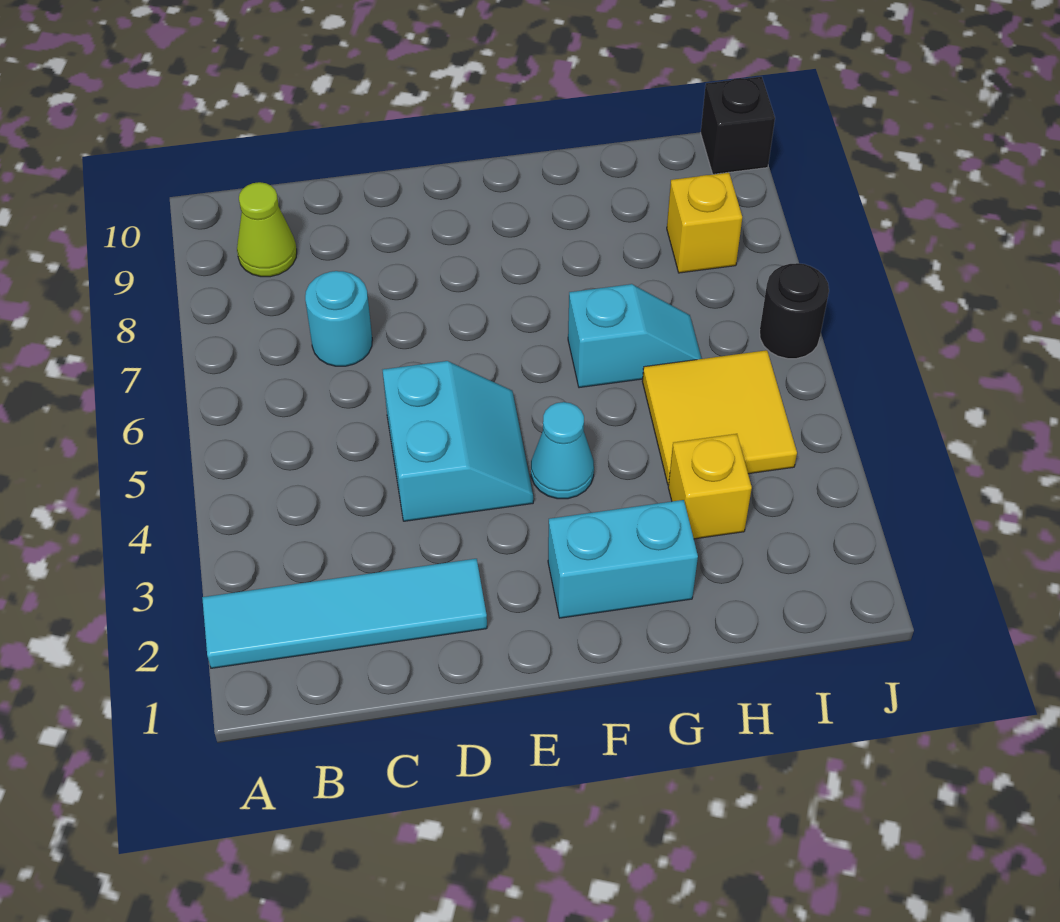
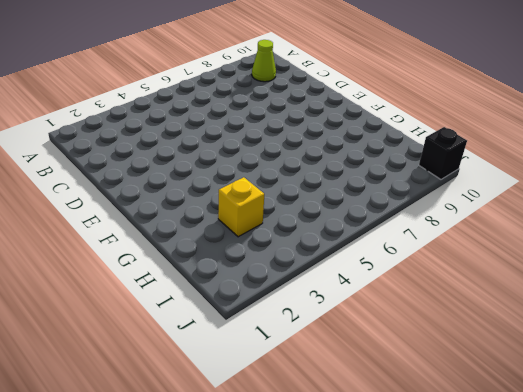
none -> cyan tile A2:D2 level 1
none -> cyan round brick C7 level 1
none -> cyan slope D4:E5 level 1 top D

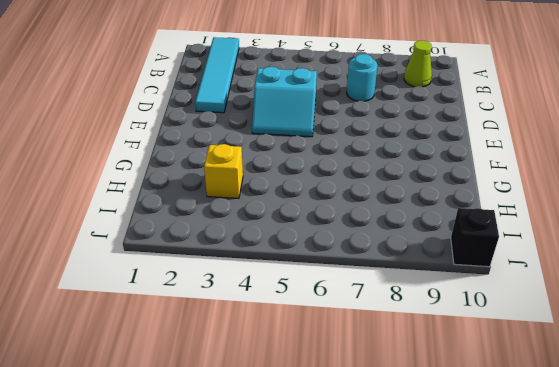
none -> cyan brick F2:G2 level 1
none -> cyan cone F4 level 1
none -> cyan slope G6:H6 level 1 top G

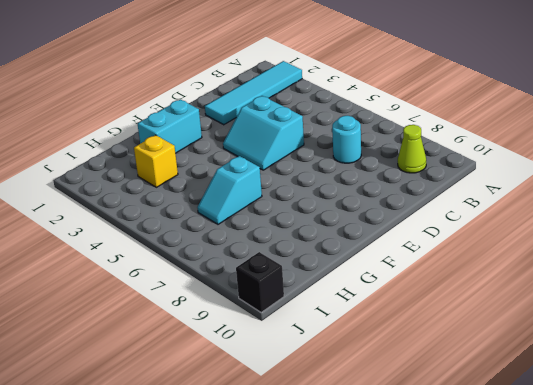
none -> cyan cone F4 level 1
none -> yellow tile H4:I5 level 1
none -> yellow brick I8 level 1

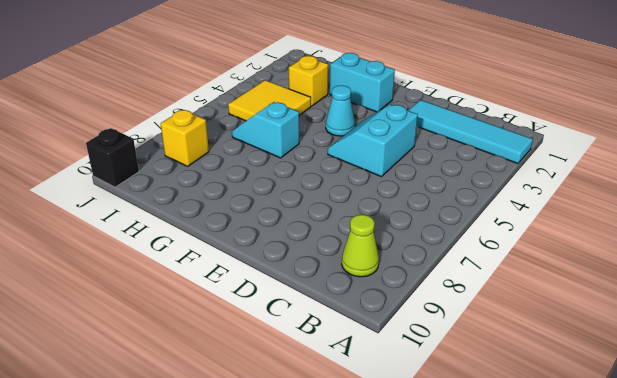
none -> cyan round brick C7 level 1
none -> black round brick J6 level 1

